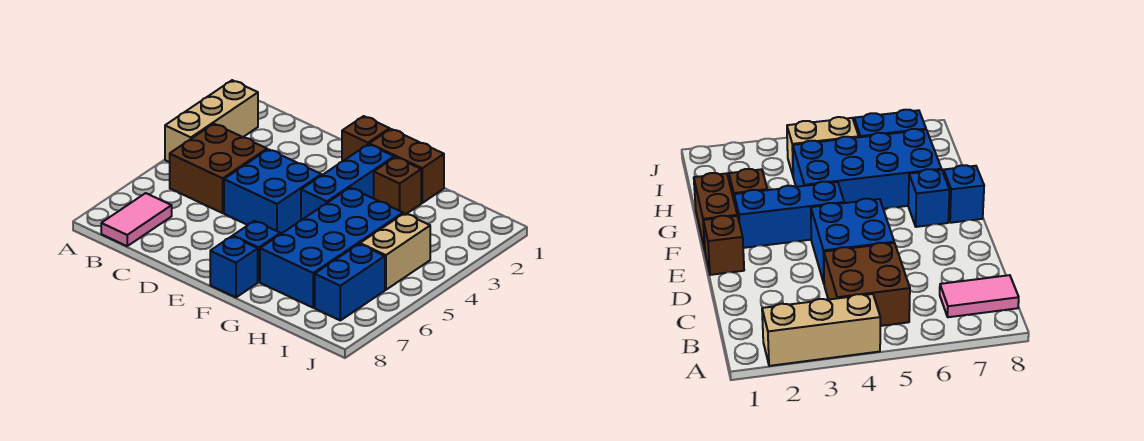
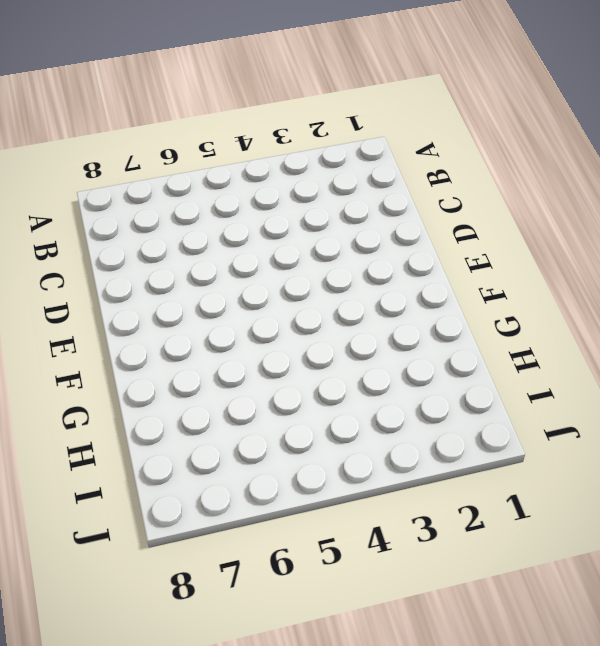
none -> tan brick A2:A4 level 1
none -> brown brick B4:C5 level 1
none -> pink tile B7:B8 level 1

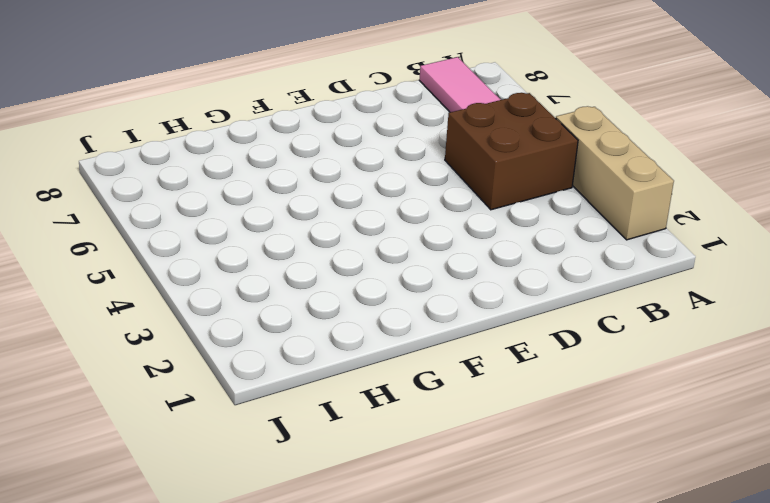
none -> blue brick D4:E5 level 1
none -> brown brick E1 level 1
none -> brown brick F1:G1 level 1

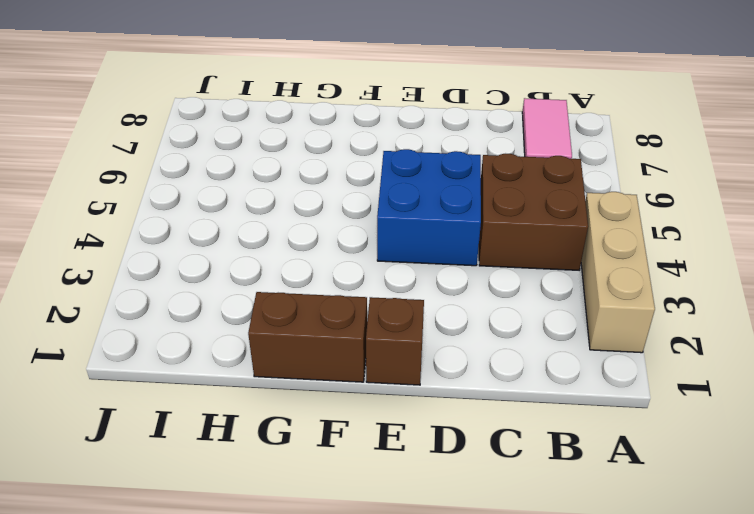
none -> blue brick F2:F4 level 1
none -> blue brick F7 level 1
none -> blue brick F8 level 1

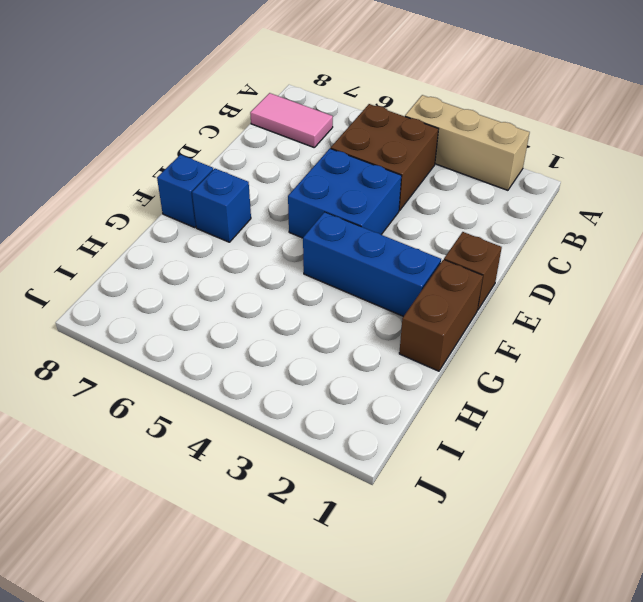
none -> brown brick G2 level 1
none -> blue brick G4:H7 level 1
none -> tan brick I4:I5 level 1

